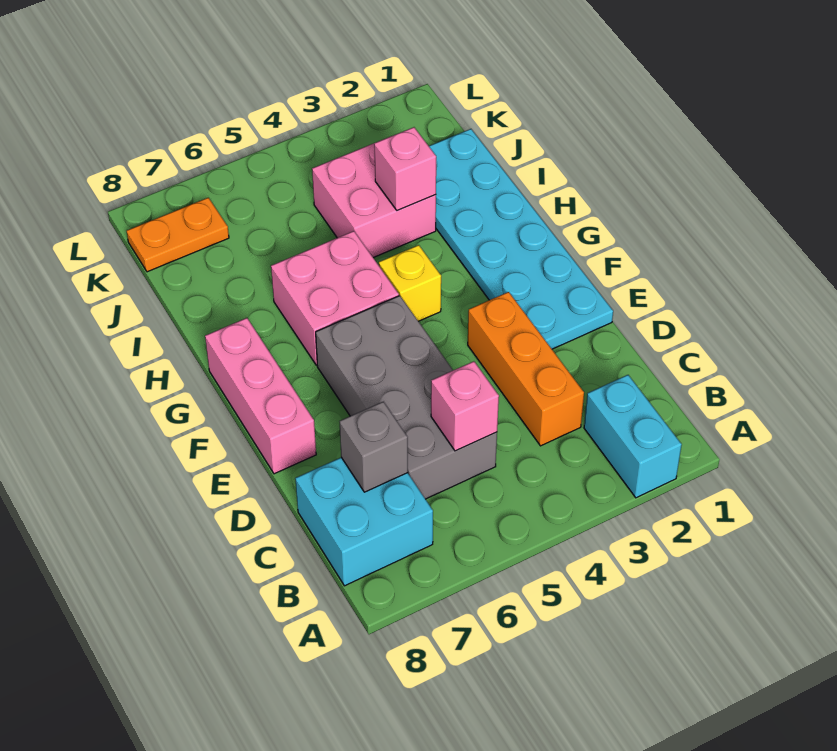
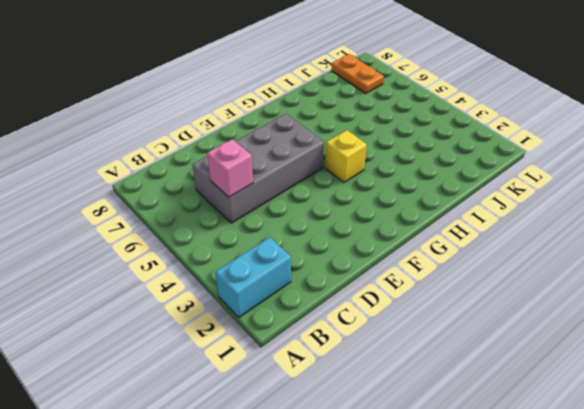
none -> cyan brick B7:C8 level 1
none -> orange brick C3:E3 level 1
none -> cyan plate E1:J2 level 1

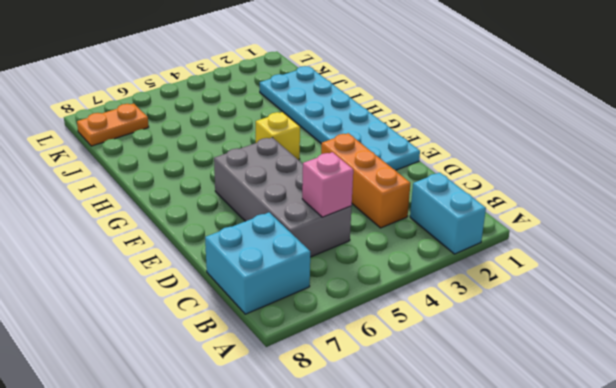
none -> pink brick E8:G8 level 1
none -> pink brick G5:H6 level 1
none -> pink brick I3:J4 level 1

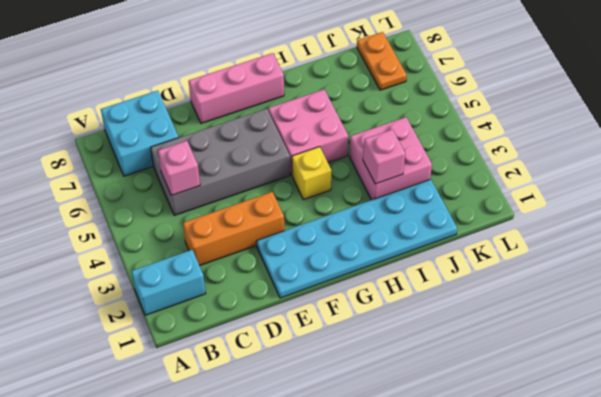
none -> grey brick C7 level 2

